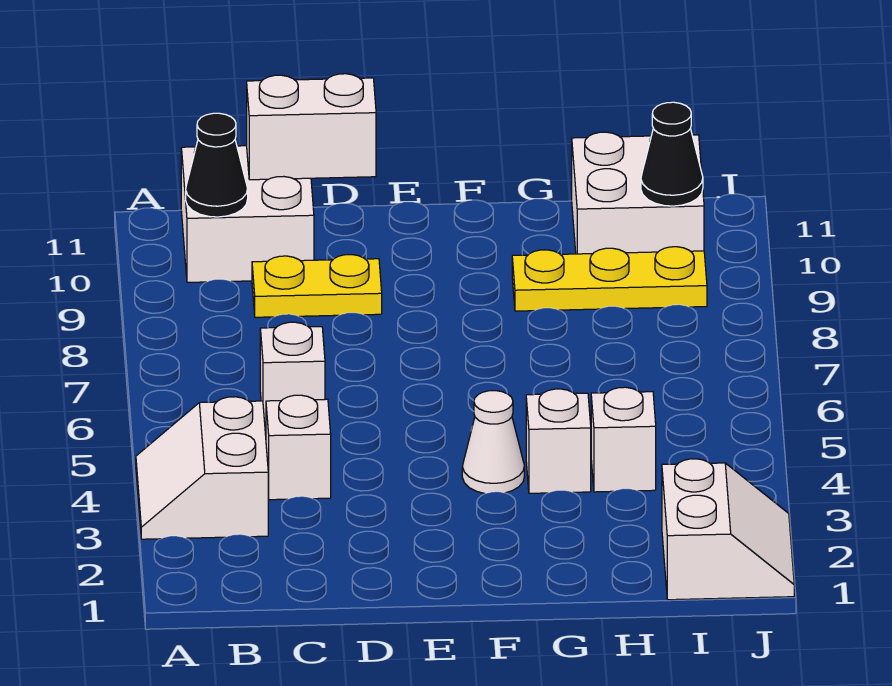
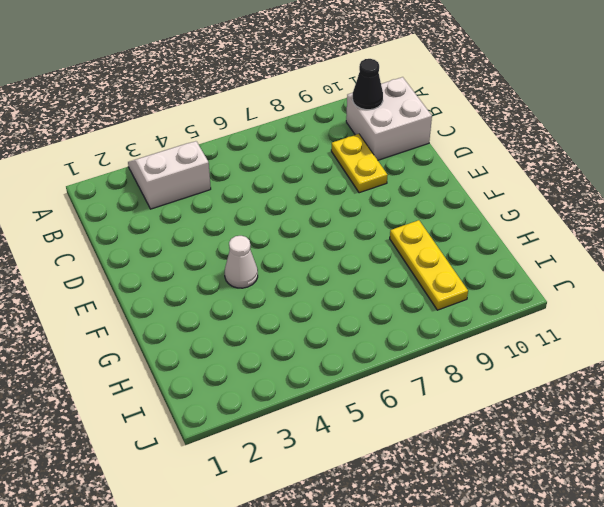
none -> white brick C4 level 1
none -> white brick C6 level 1
none -> white brick G4 level 1

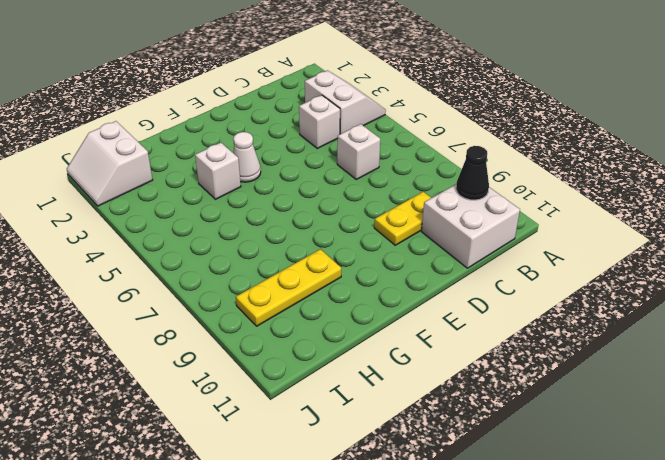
none -> white brick H4 level 1
none -> white brick H10:I11 level 1
none -> white brick C11:D11 level 2

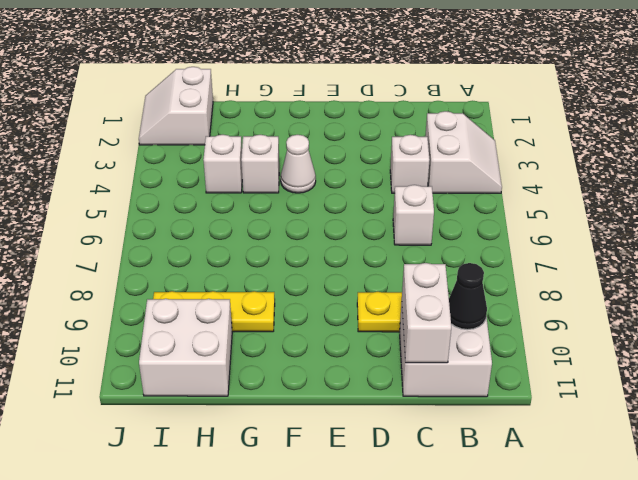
white brick C10:C11 level 2 -> white brick C11:D11 level 2
none -> black cone I10 level 2

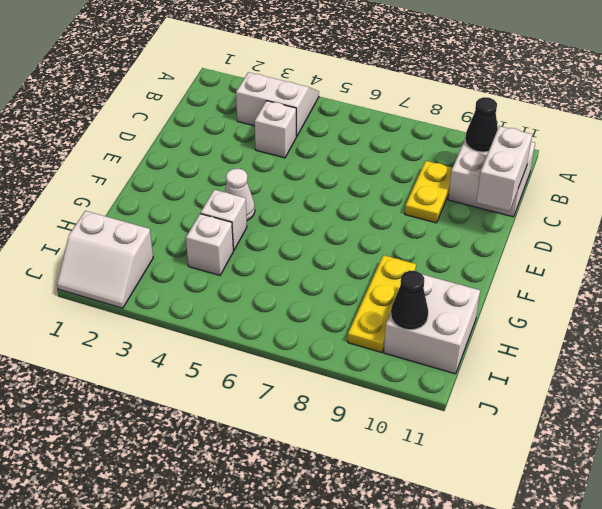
none -> white brick C6 level 1

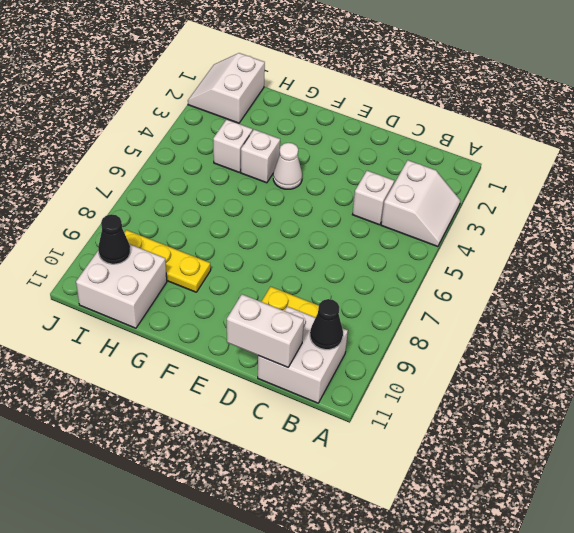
none -> white brick C6 level 1

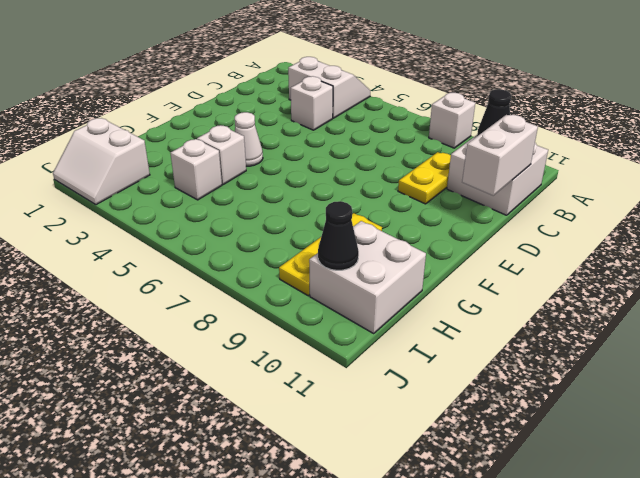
white brick A8 level 1 -> white brick C6 level 1

